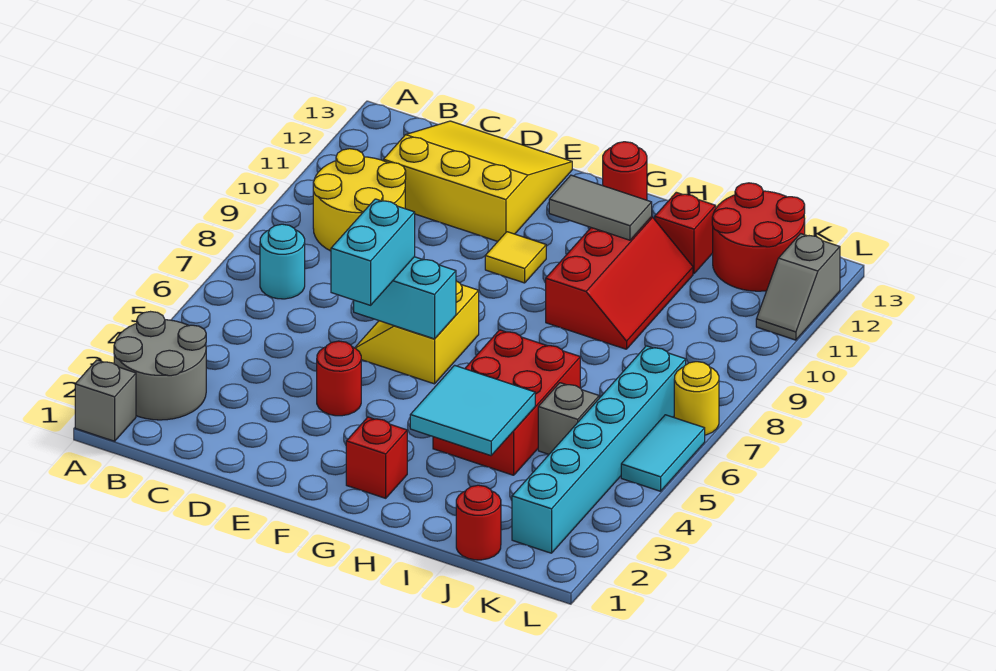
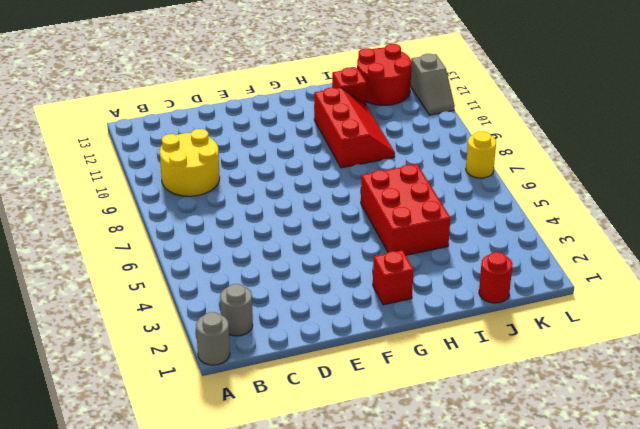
grey round brick A1 level 1 -> grey brick A1 level 1
grey round brick B2 level 1 -> grey round brick A2:B3 level 1
none -> cyan round brick B7 level 1
none -> yellow slope C11:E13 level 1 top 11
none -> red round brick E4 level 1

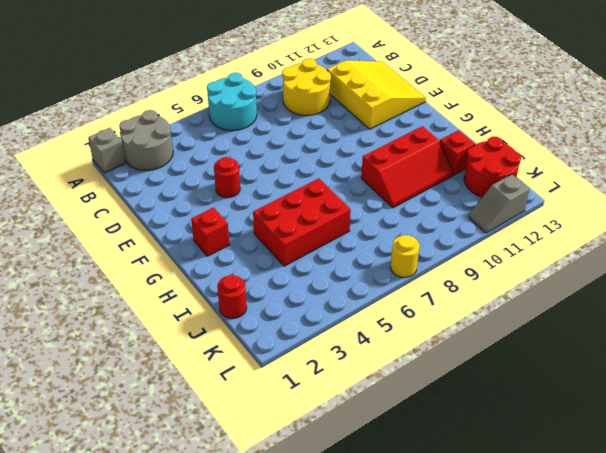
cyan round brick A6:B7 level 1 -> cyan round brick B7 level 1
none -> yellow slope E6:F7 level 1 top F
none -> yellow tile F10 level 1
none -> red round brick G13 level 1

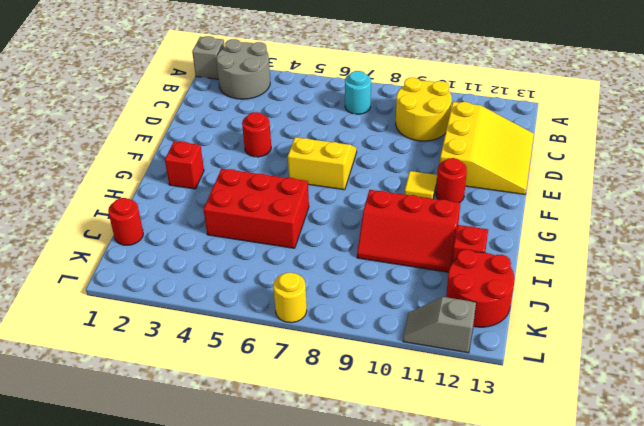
red round brick F11 level 1 -> red round brick G13 level 1
none -> grey brick J5 level 1
none -> cyan brick K2:K7 level 1
none -> cyan tile L5:L6 level 1

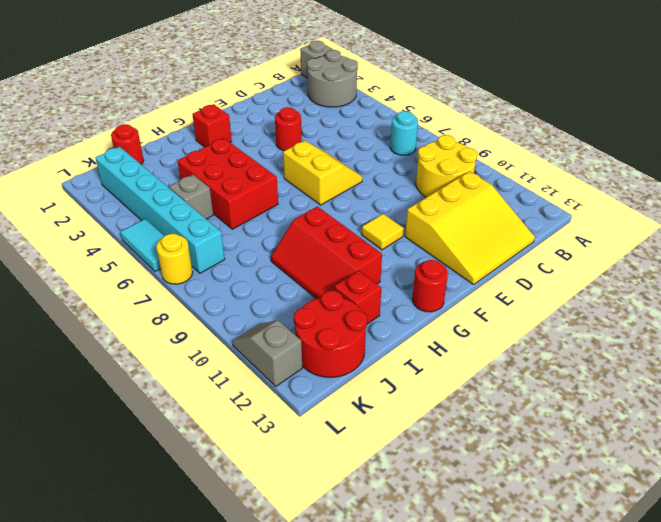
none -> cyan brick E6:F6 level 2
none -> grey tile G11:H11 level 2
none -> cyan tile H3:I4 level 2

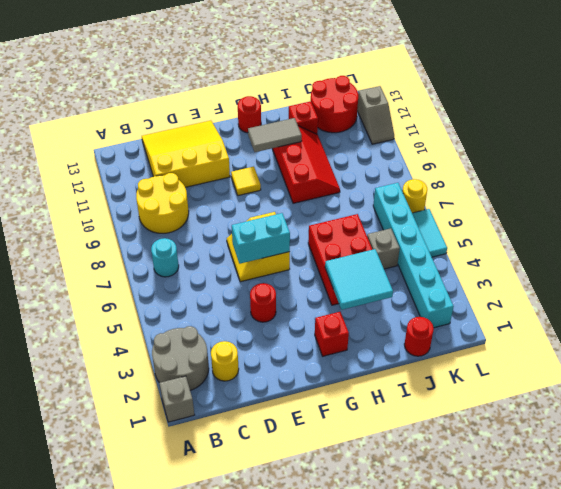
yellow round brick C2 level 1 -> none
none -> cyan brick E5:E6 level 3

